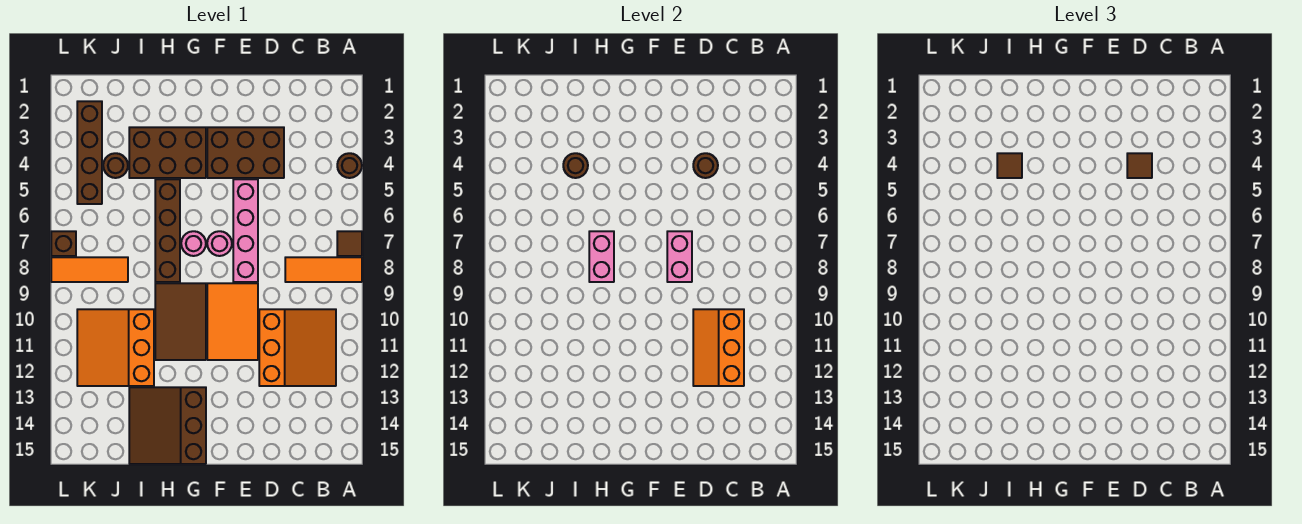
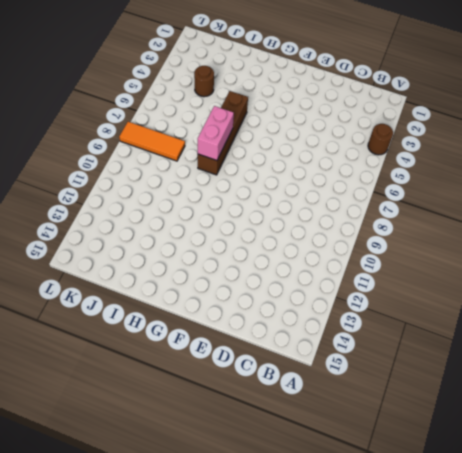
none -> brown tile A7 level 1
none -> orange tile A8:C8 level 1
none -> orange slope B10:D12 level 1 top D

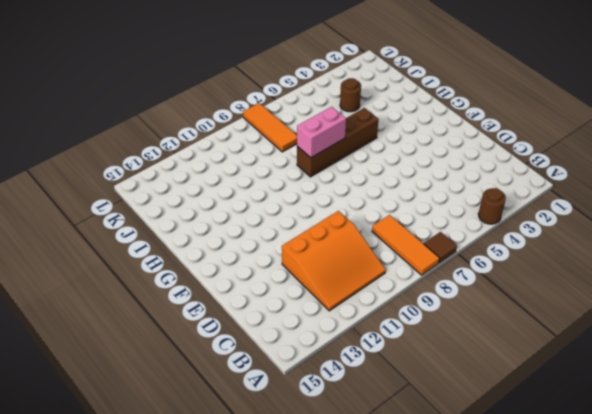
none -> brown brick D3:F4 level 1
none -> pink brick E5:E8 level 1
none -> orange tile E9:F11 level 1

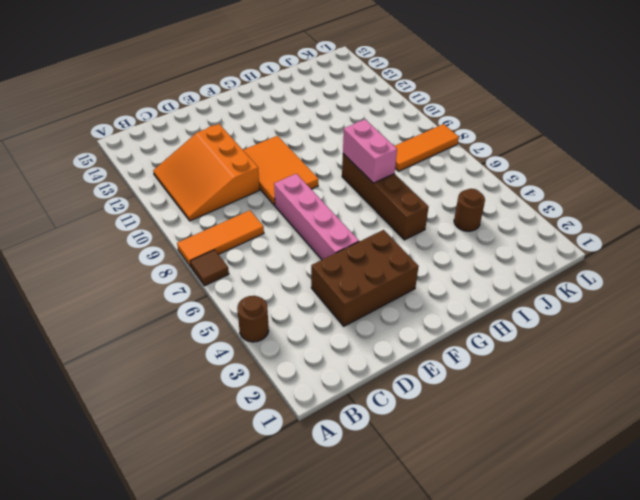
none -> pink round brick F7 level 1
none -> brown brick G3:I4 level 1
none -> pink round brick G7 level 1

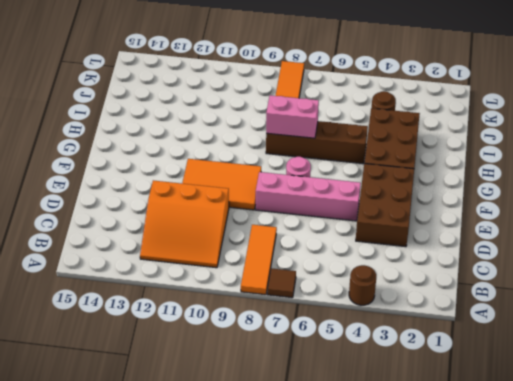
none -> pink round brick G7 level 1
none -> brown tile G9:H11 level 1
none -> brown slope G13:I15 level 1 top G

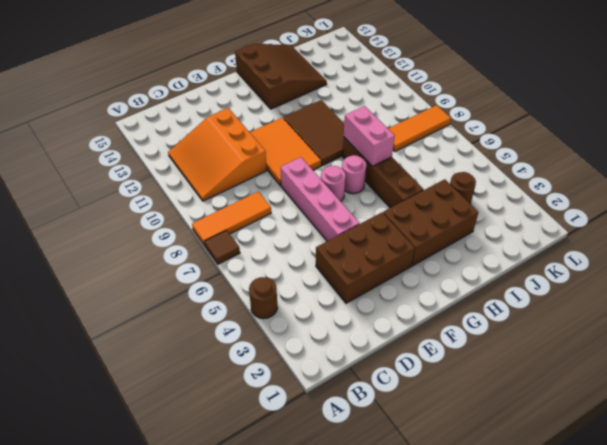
none -> orange slope I10:K12 level 1 top I
none -> brown brick K2:K5 level 1
none -> brown brick L7 level 1

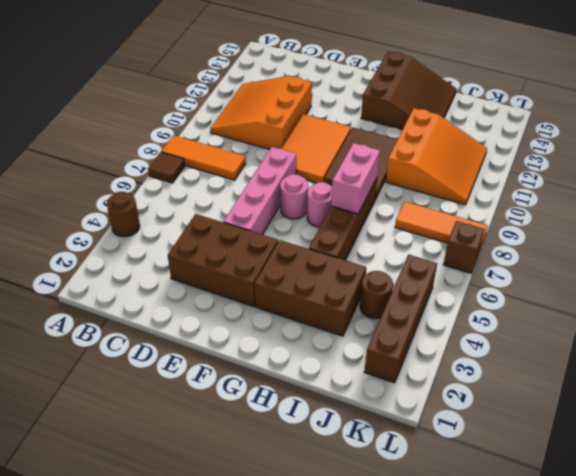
none -> orange slope C10:D12 level 2 top C
none -> brown round brick D4 level 2
none -> pink brick E7:E8 level 2

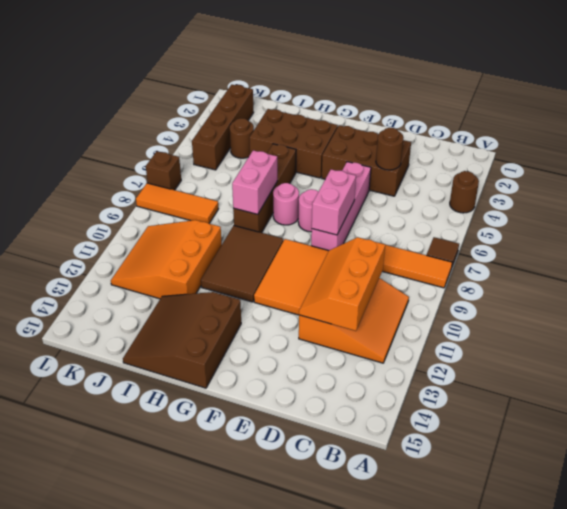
none -> brown round brick I4 level 2
none -> brown tile D4 level 3
none -> brown tile I4 level 3

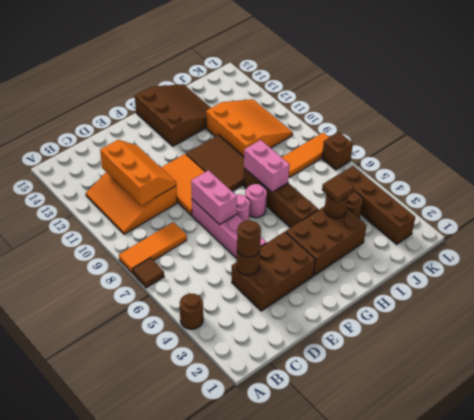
brown round brick D4 level 3 -> brown tile D4 level 3

